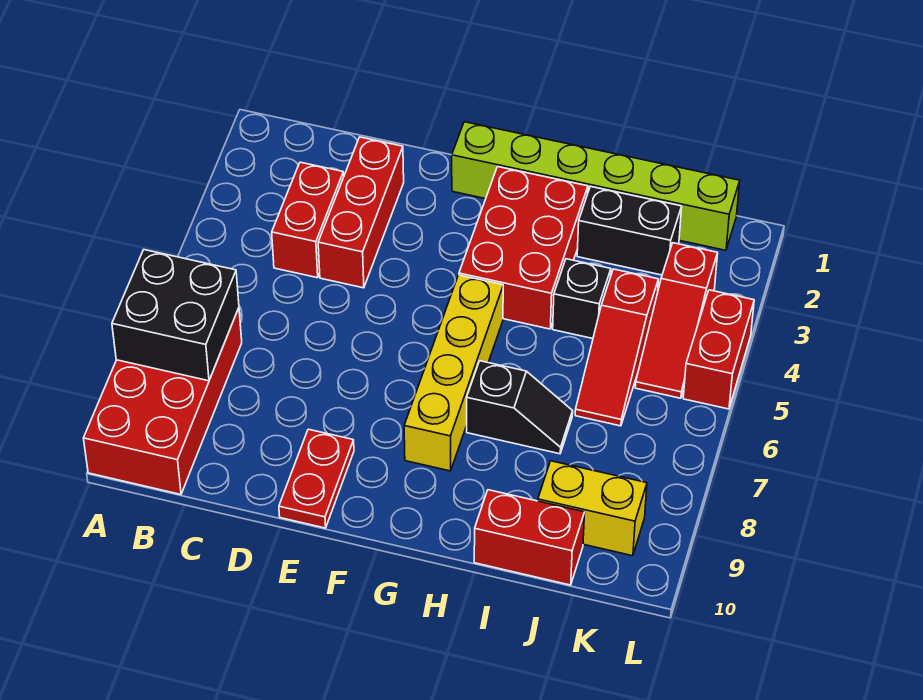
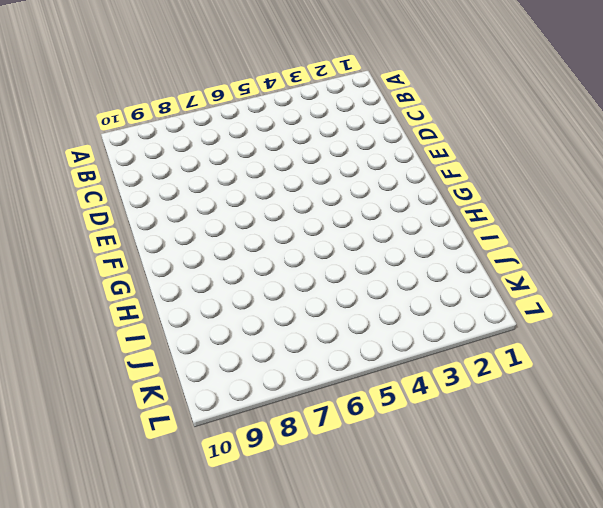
none -> red brick A7:B10 level 1
none -> red brick C3:C4 level 1
none -> red brick D2:D4 level 1

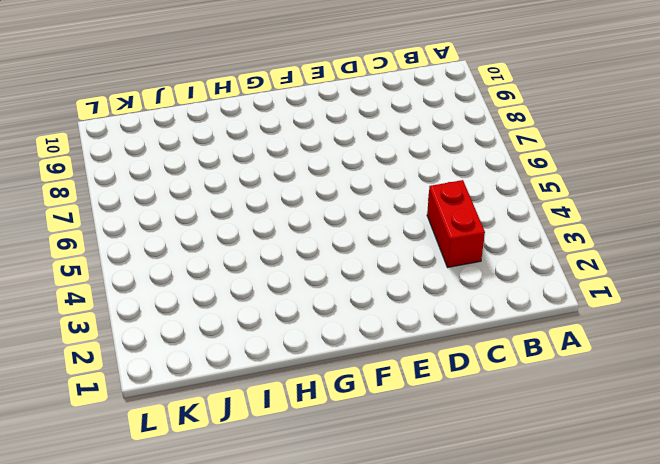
none -> red brick A7:B10 level 1
none -> red brick D2:D4 level 1
none -> red plate E9:E10 level 1

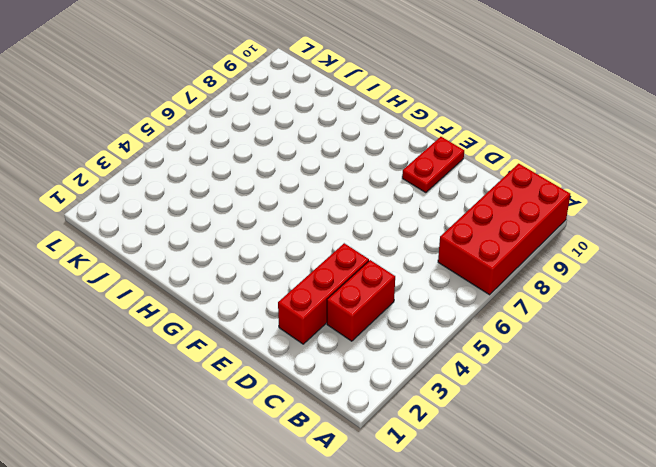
none -> lime brick F1:K1 level 1
none -> red brick G2:H4 level 1
none -> yellow brick G5:G8 level 1

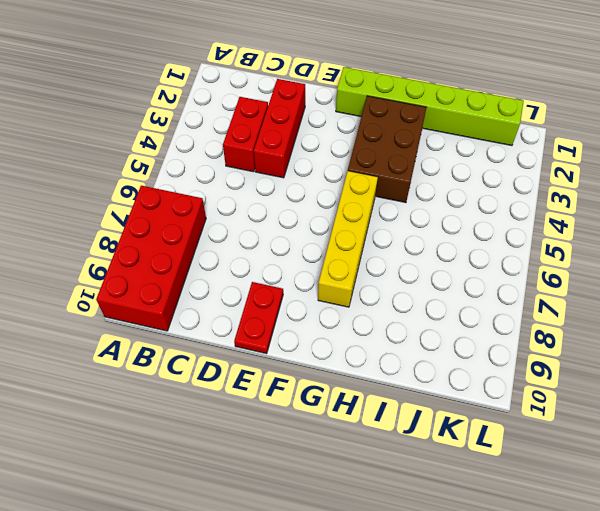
brown brick G2:H4 level 1 -> red brick G2:H4 level 1
none -> black slope H7:I7 level 1 top H
none -> black brick I2:J2 level 1
none -> black brick I4 level 1

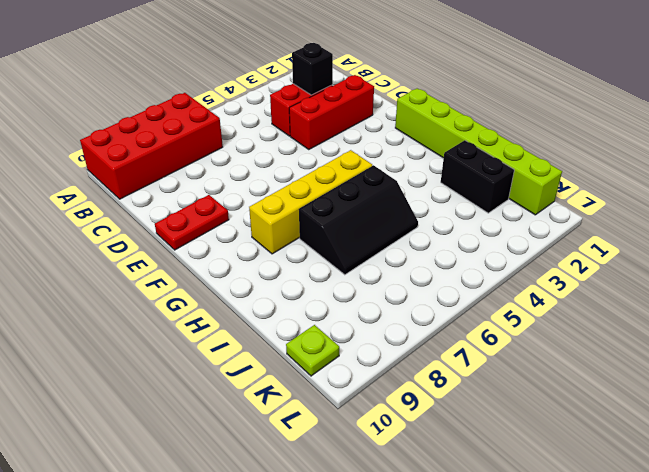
black brick C3 level 2 -> black brick I4 level 1
black slope H5:I7 level 1 top H -> black slope H7:I7 level 1 top H
lime plate K10 level 1 -> none
none -> red brick G2:H4 level 1
none -> red brick I10:J10 level 1
none -> red slope J4:J6 level 1 top 4

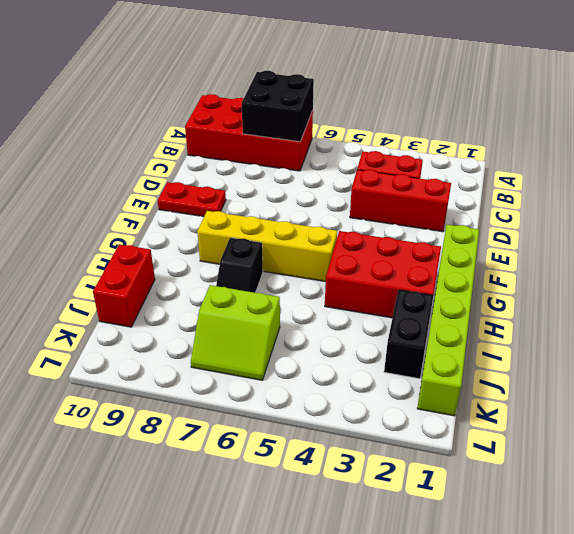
lime slope J6:K7 level 1 top J -> red slope J4:J6 level 1 top 4
none -> black brick I4 level 1
none -> yellow brick J9:K9 level 1
none -> red slope K3:K5 level 1 top 3

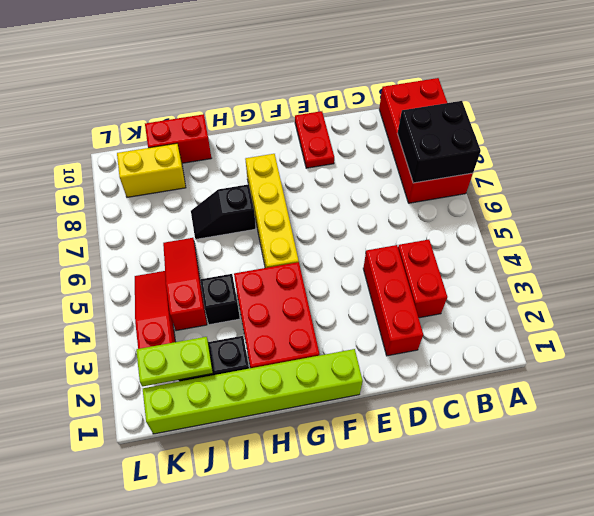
lime plate J2:K2 level 2 -> none
none -> red brick L4:L5 level 1

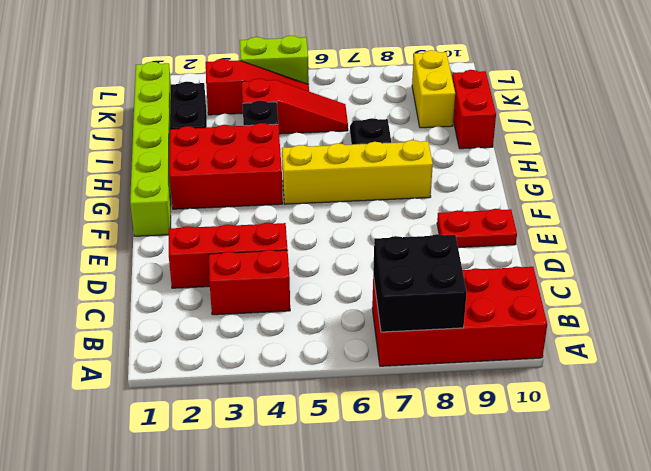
lime brick L4:L5 level 1 -> red brick L4:L5 level 1

